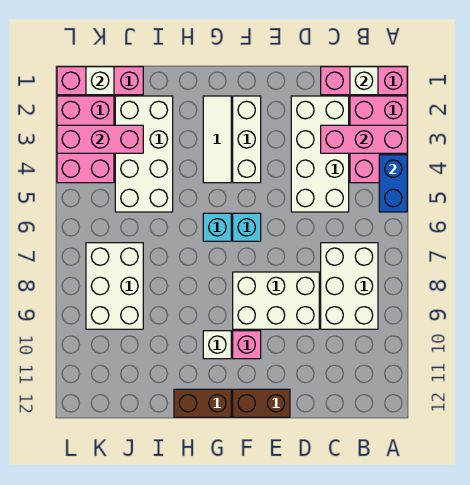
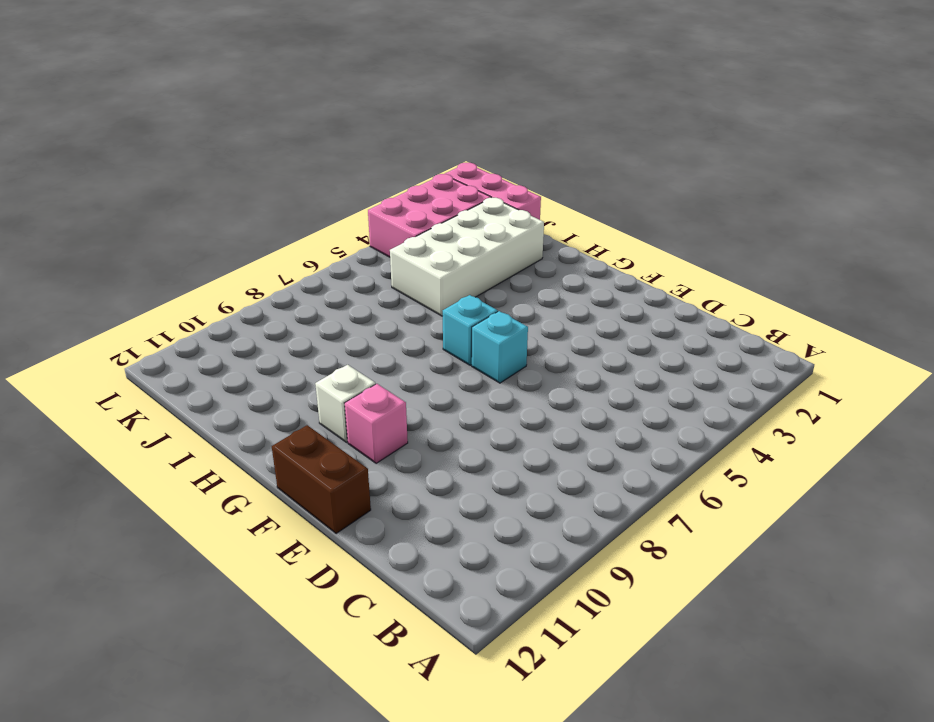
none -> pink brick A1:C1 level 1
none -> pink brick A2:B4 level 1
none -> white brick B7:C9 level 1

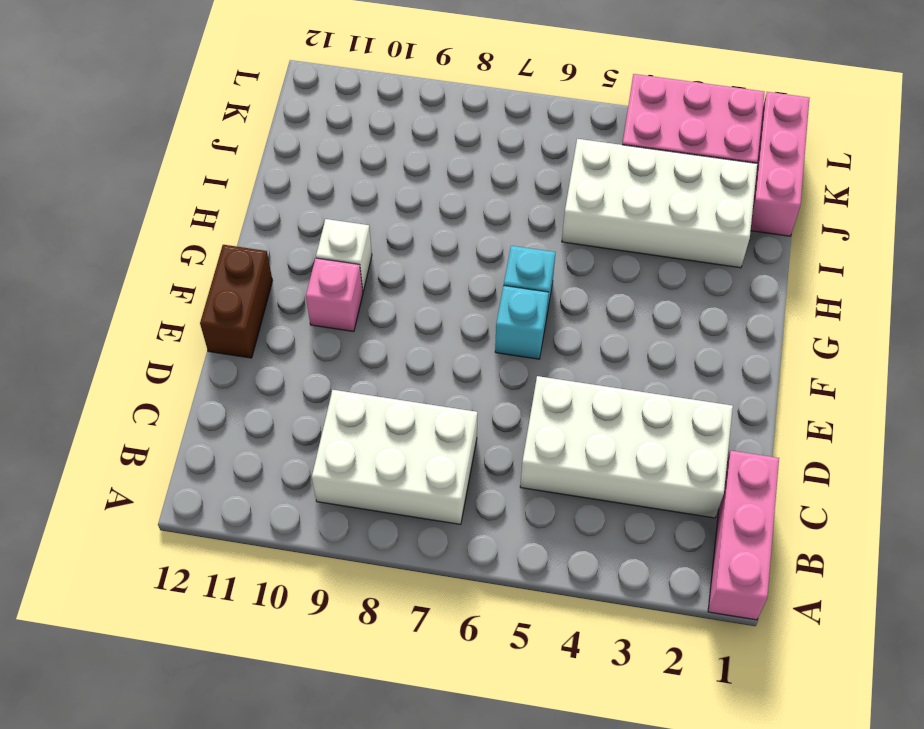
none -> pink brick A2:B4 level 1
none -> white brick D8:F9 level 1
none -> white brick F2:F4 level 1

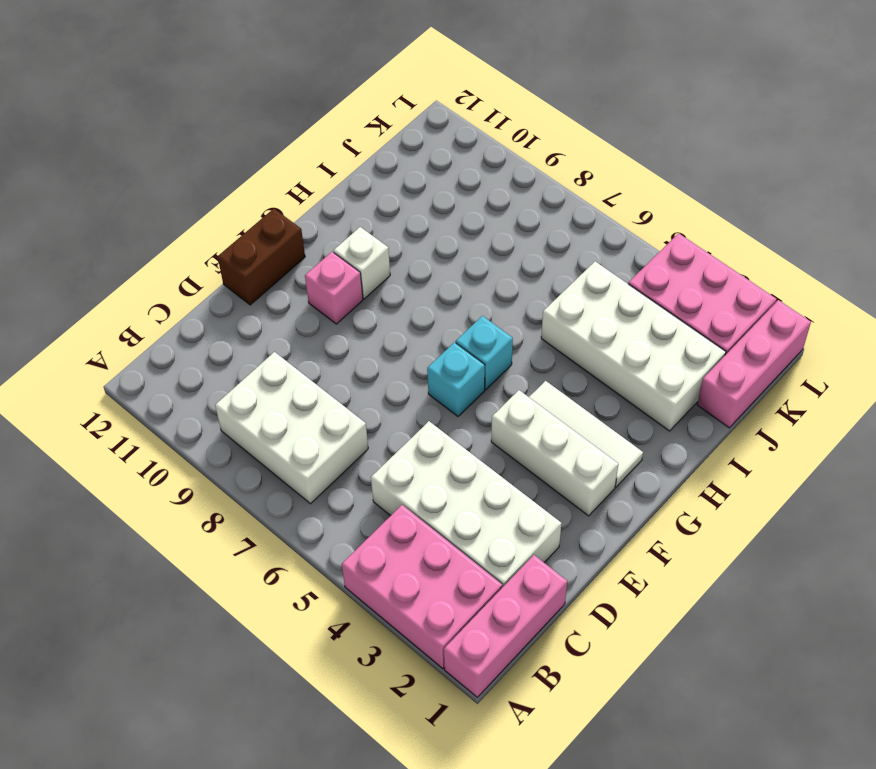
none -> white brick D8:F9 level 1
none -> brown brick G12:H12 level 1
none -> white brick J7:K9 level 1

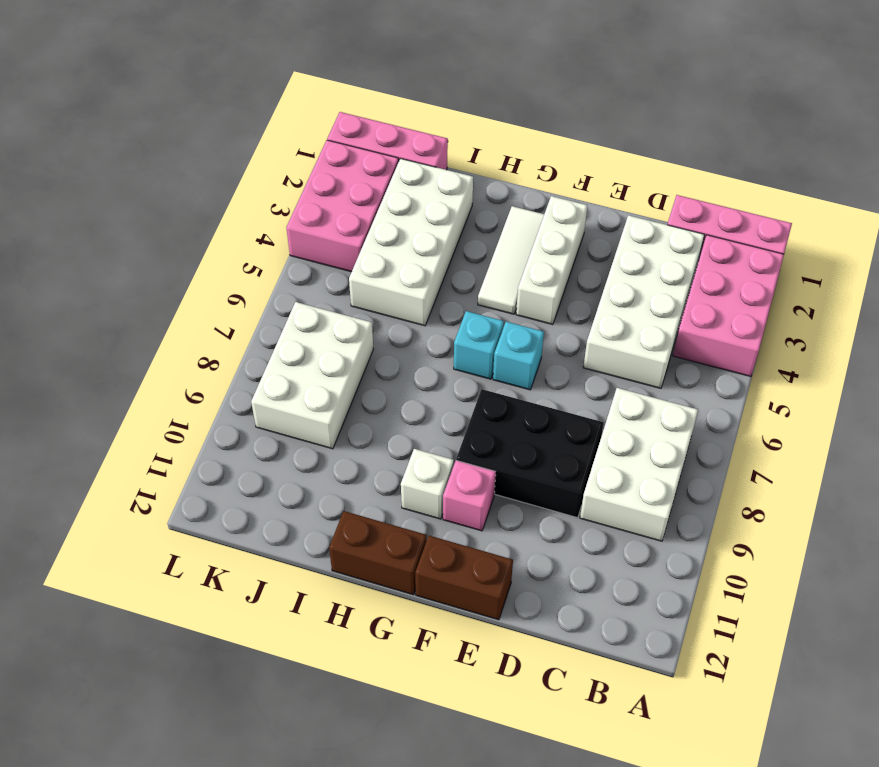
black brick D8:F9 level 1 -> white brick D8:F9 level 1
none -> pink brick A3:C3 level 2
none -> blue brick A4:A5 level 2
none -> white brick B1 level 2

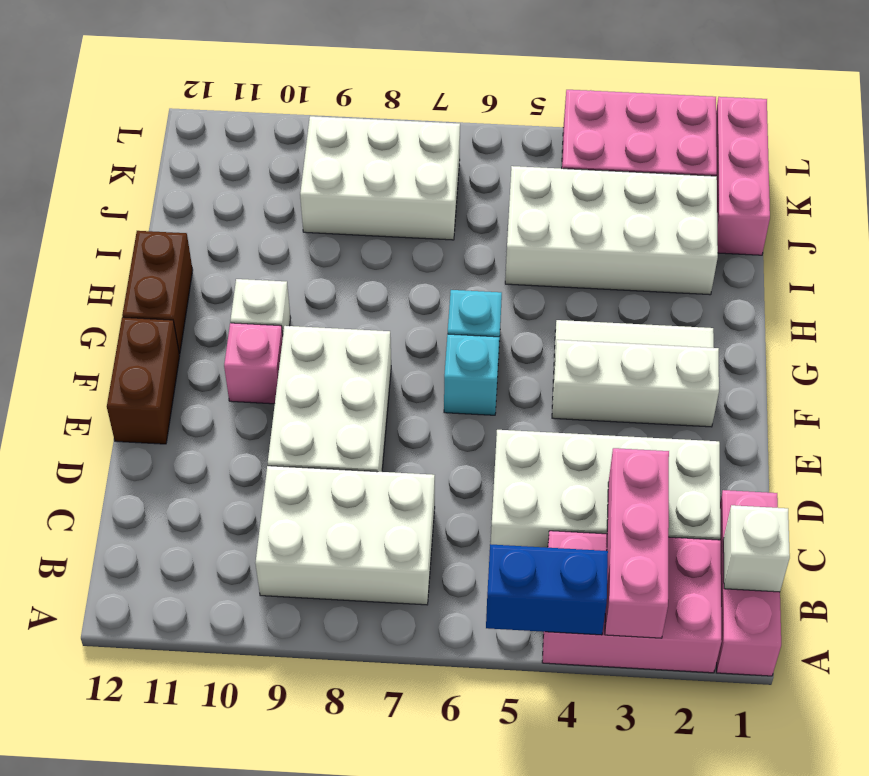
none -> pink brick J3:L3 level 2
none -> white brick K1 level 2

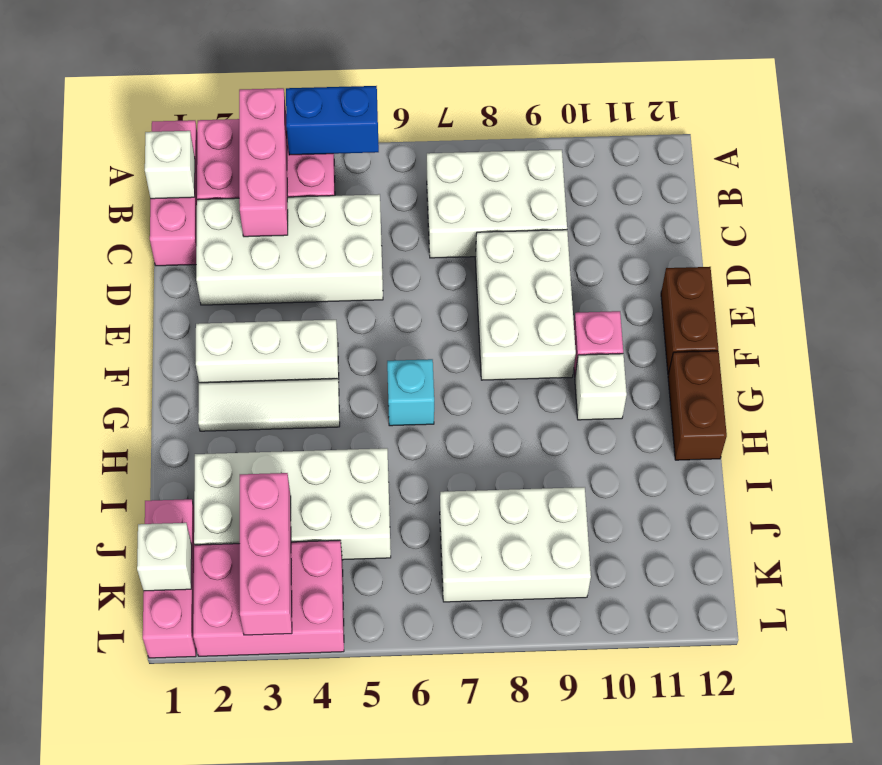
none -> cyan brick F6 level 1

